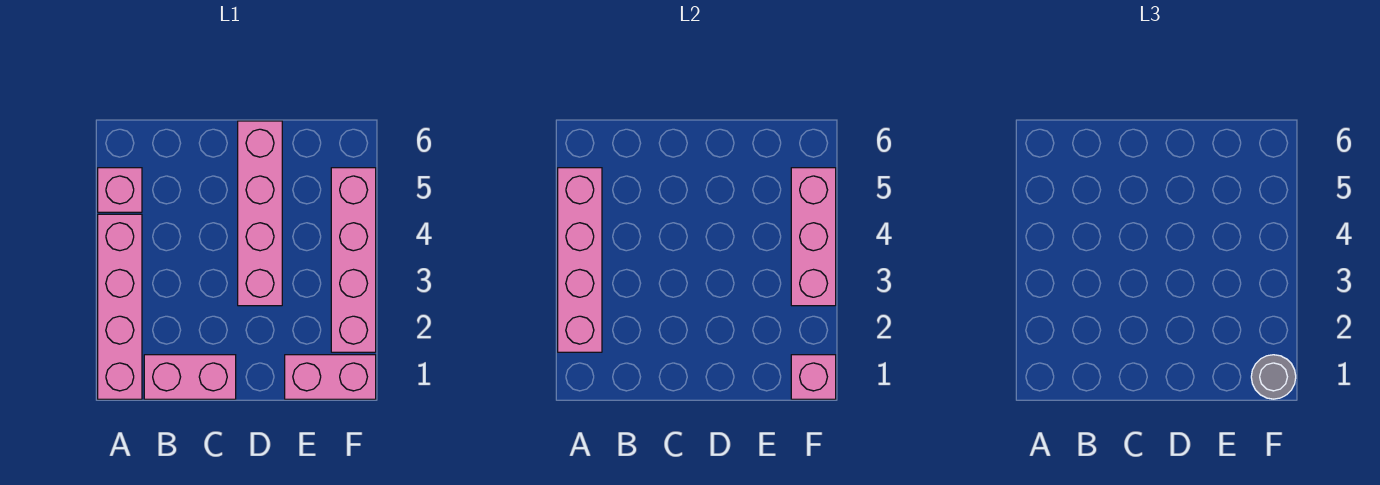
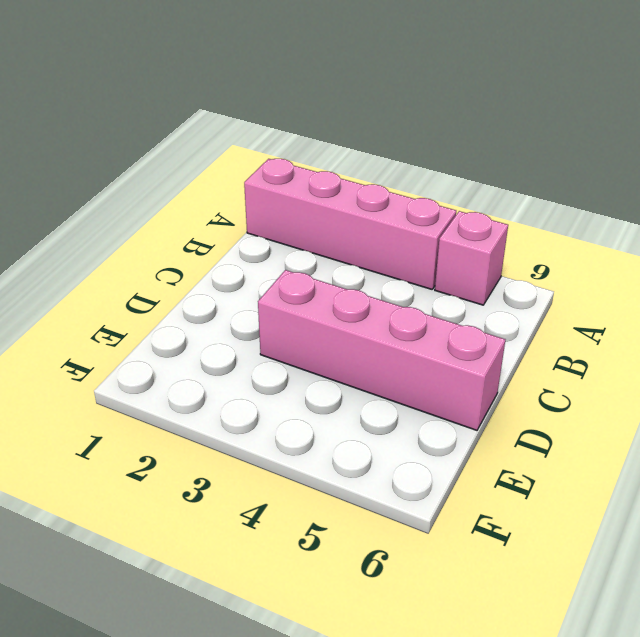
none -> pink brick B1:C1 level 1
none -> pink brick E1:F1 level 1

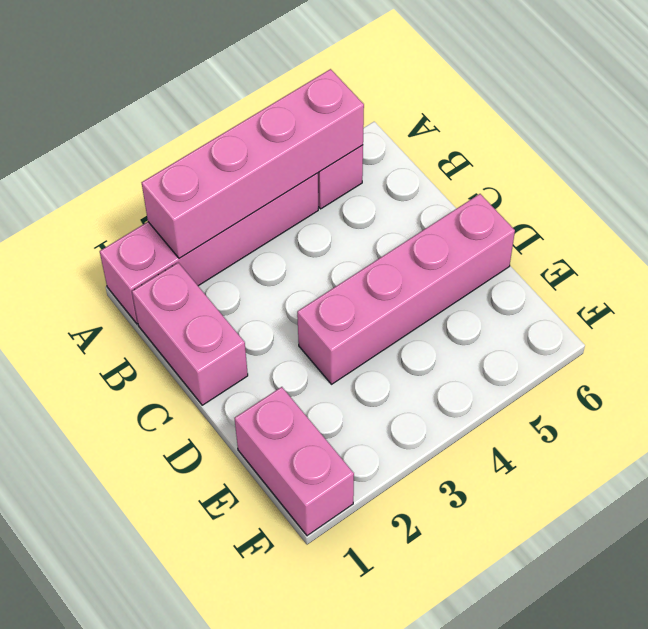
none -> pink brick F2:F5 level 1
none -> pink brick F1 level 2

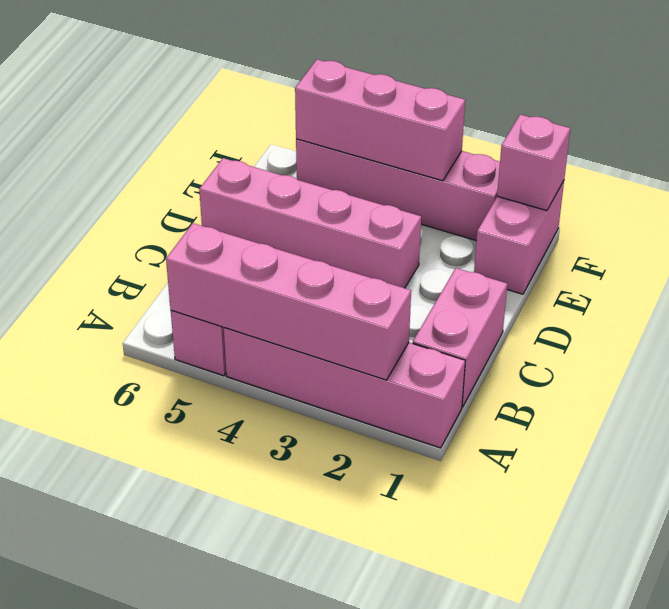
none -> grey round brick F1 level 3

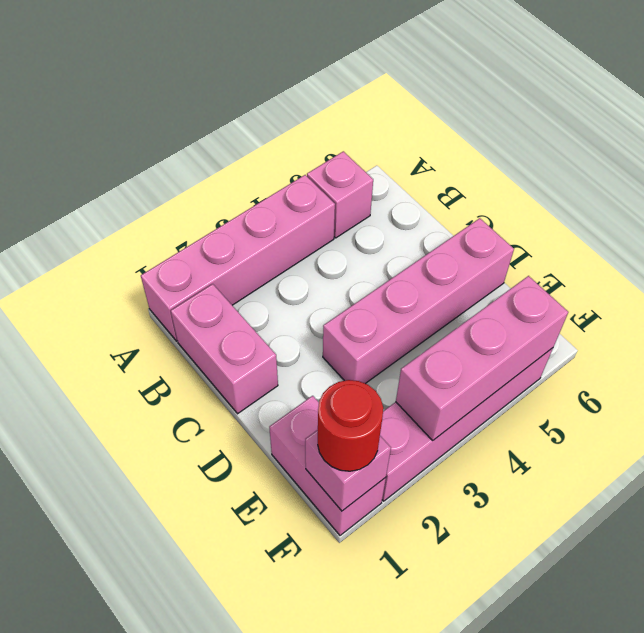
red round brick F1 level 3 -> grey round brick F1 level 3
none -> pink brick A2:A5 level 2

